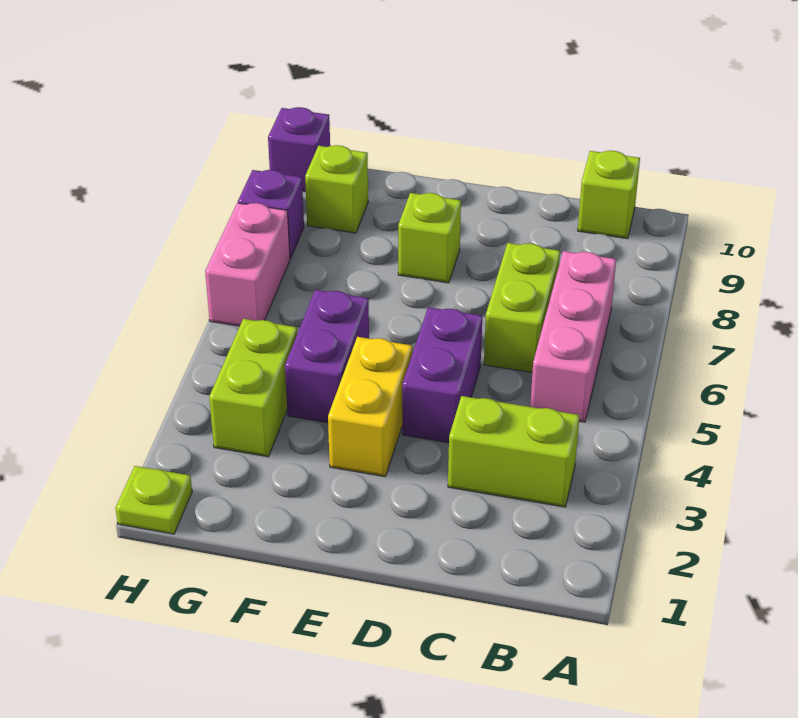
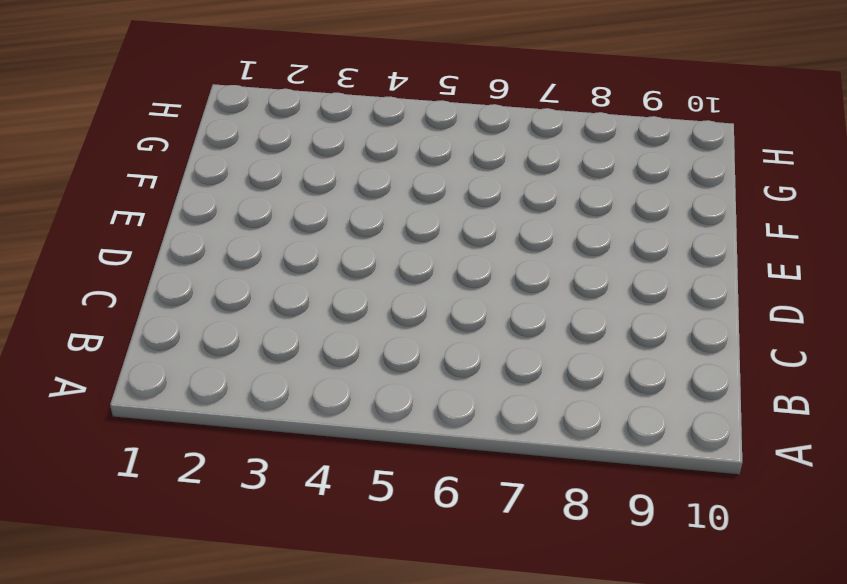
none -> lime brick B3:C3 level 1
none -> pink brick B5:B7 level 1
none -> lime brick B10 level 1

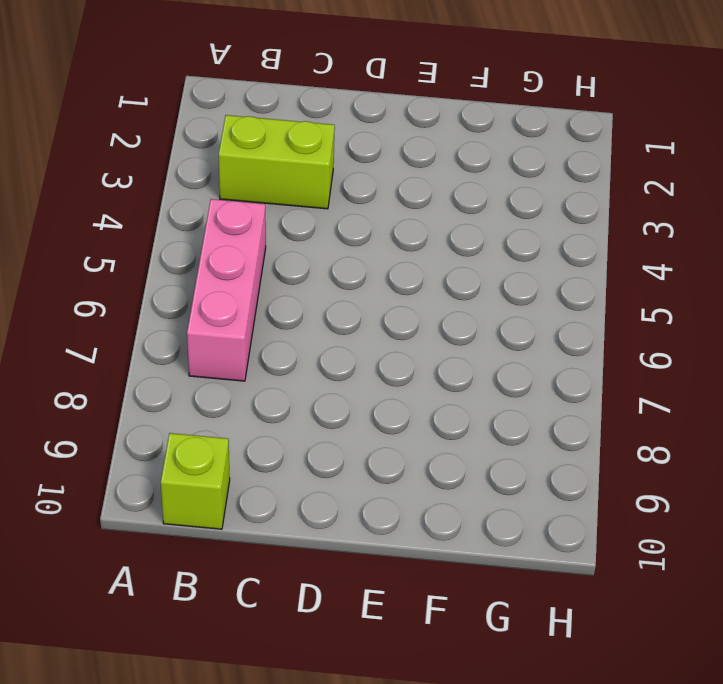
none -> lime brick C6:C7 level 1
none -> purple brick D4:D5 level 1
none -> yellow brick E3:E4 level 1

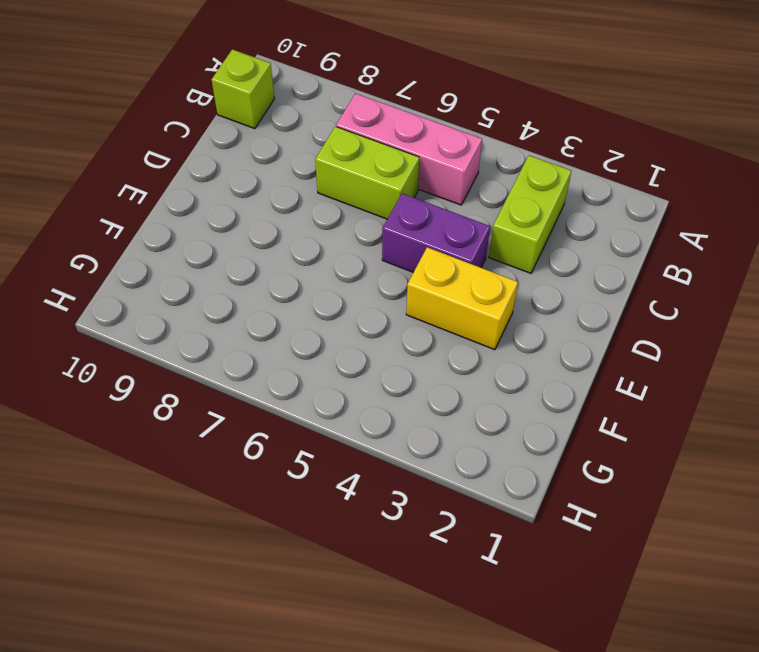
none -> lime brick E8 level 1
none -> purple brick F4:F5 level 1
none -> lime brick G3:G4 level 1

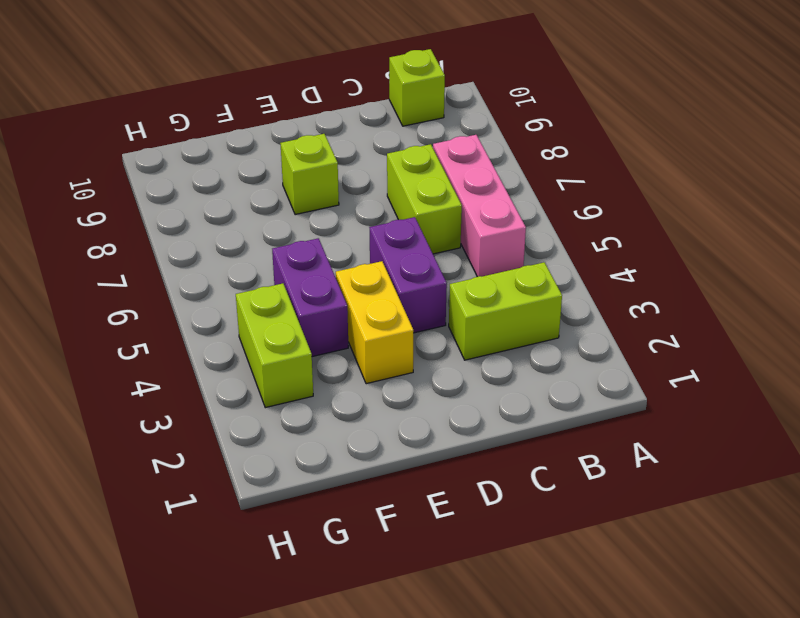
none -> lime brick G9 level 1
none -> lime plate H1 level 1
none -> pink brick H6:H7 level 1

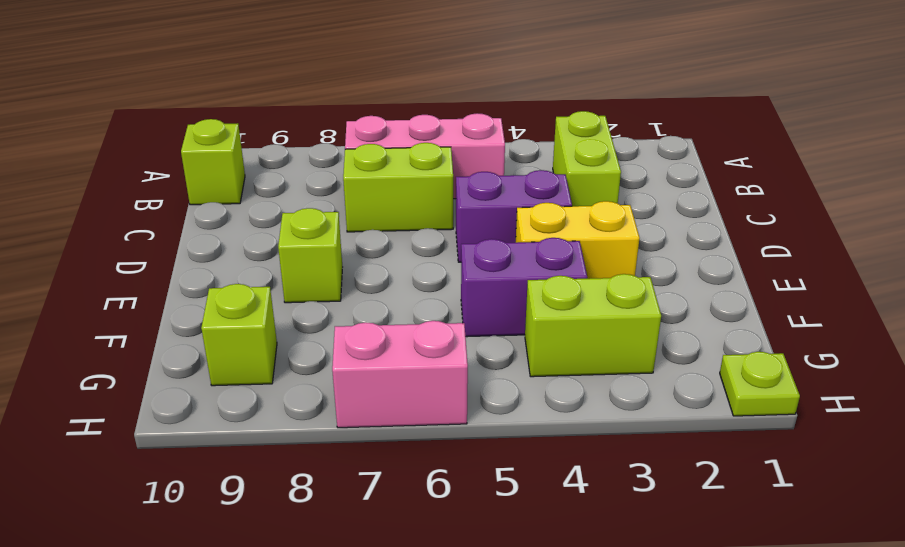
none -> purple brick H8 level 1
none -> purple brick H10 level 1

